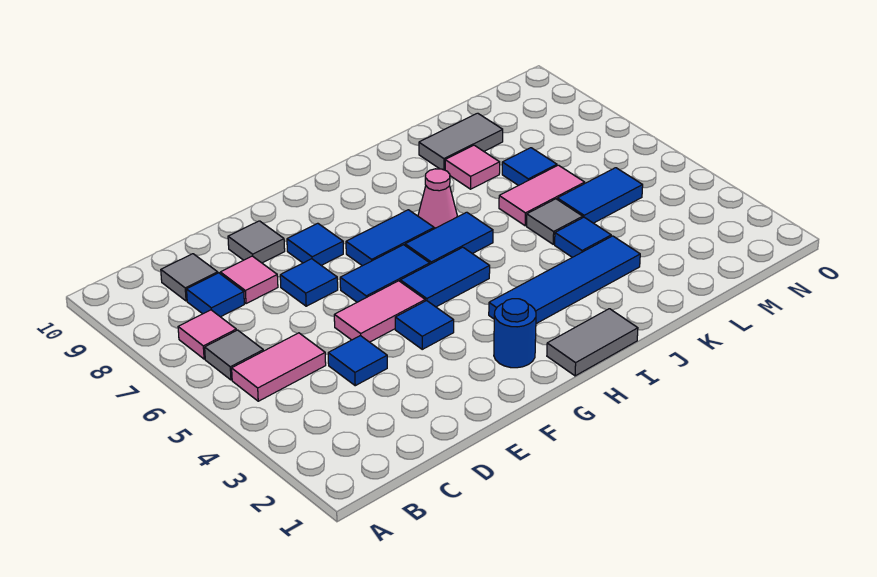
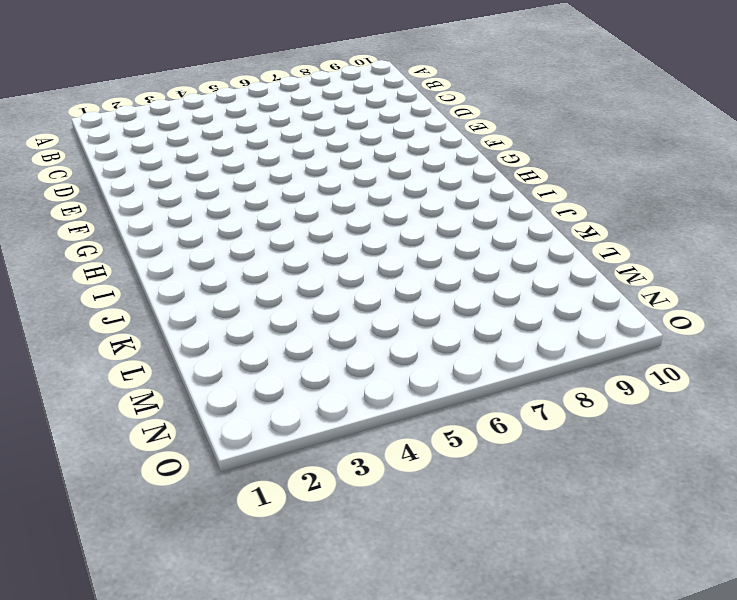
none -> pink tile B5:C5 level 1
none -> grey tile B6 level 1
none -> pink tile B7 level 1

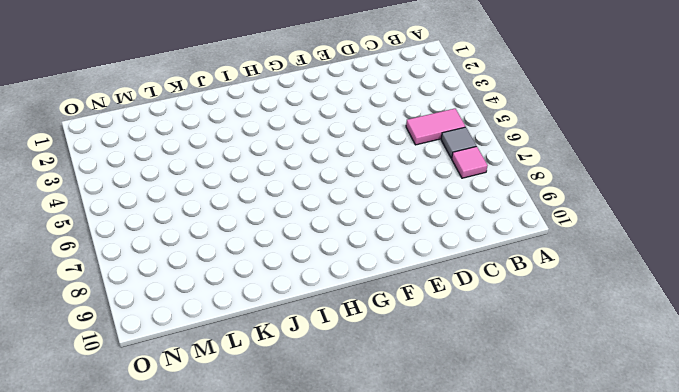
none -> blue tile C8 level 1
none -> grey tile C9 level 1
none -> blue tile D4 level 1

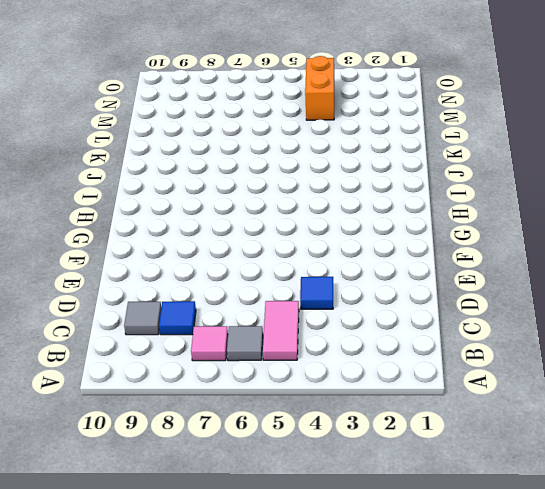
orange brick M4:N4 level 1 -> none
none -> pink tile D8 level 1
none -> pink tile E5:F5 level 1
none -> blue tile E7 level 1

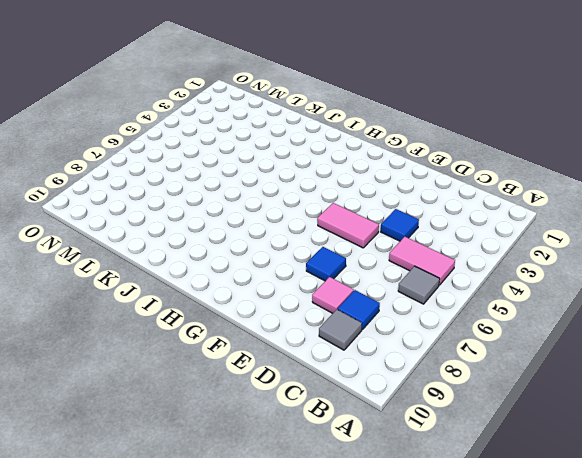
none -> pink tile B7 level 1
none -> grey tile E9 level 1
none -> blue tile F4 level 1

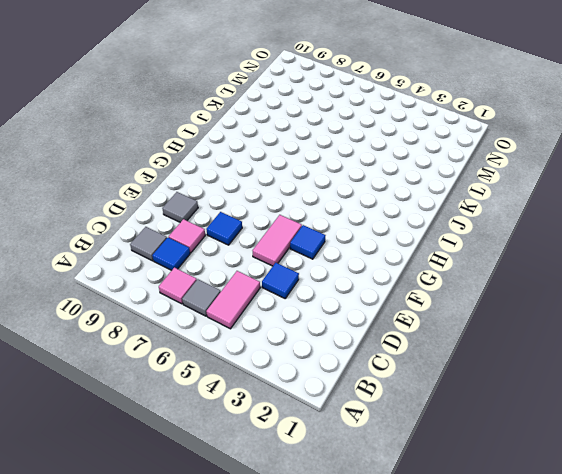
none -> blue tile F6:G6 level 1
none -> blue tile F8 level 1
none -> blue round brick G2 level 1

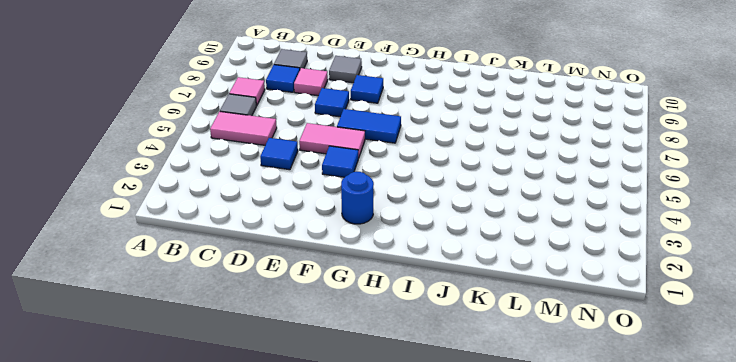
none -> blue tile G5:H5 level 1
none -> blue tile G7:H7 level 1
none -> grey tile H1:I1 level 1

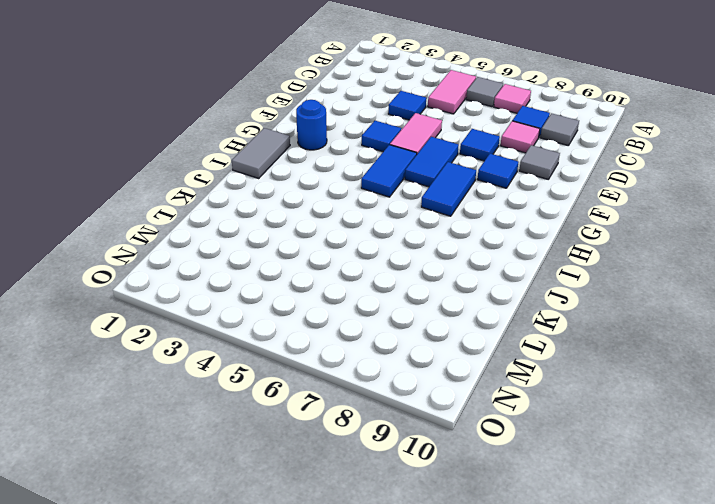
none -> blue tile H3:K3 level 1
none -> blue tile H6:I6 level 1
none -> pink cone I7 level 1

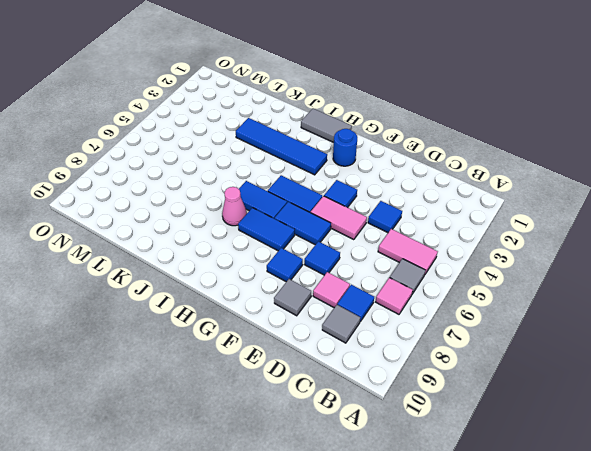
none -> blue tile K4 level 1
none -> grey tile K5 level 1
none -> pink tile K6:L6 level 1

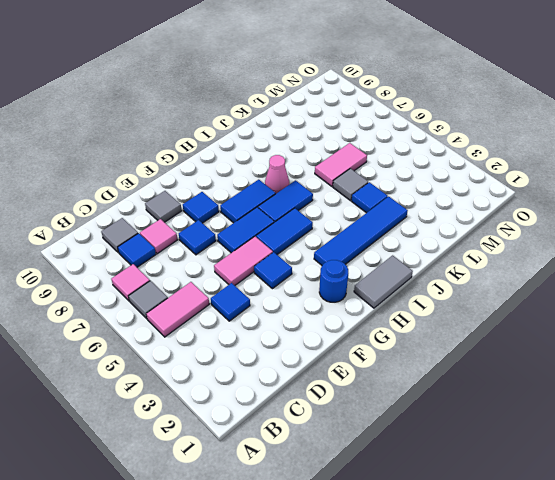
none -> pink tile K8 level 1
none -> grey tile K9:L9 level 1
none -> blue tile L5:M5 level 1

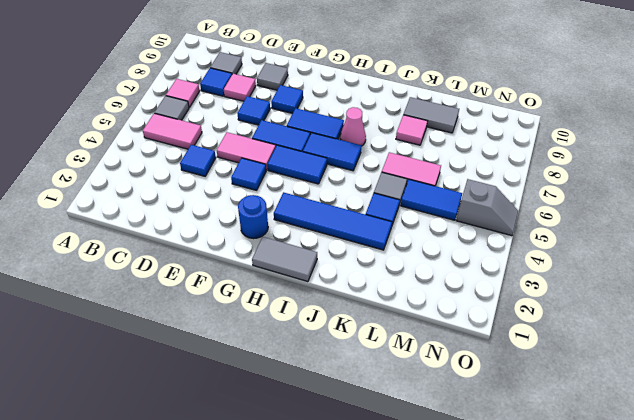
grey slope N5:O5 level 1 top N -> none
none -> blue tile L7 level 1

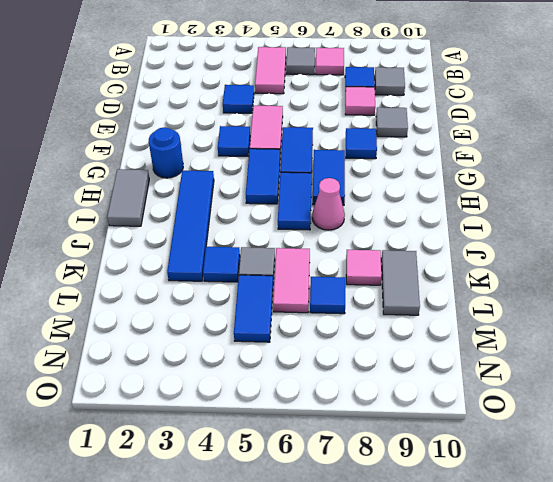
none -> blue tile E7 level 1

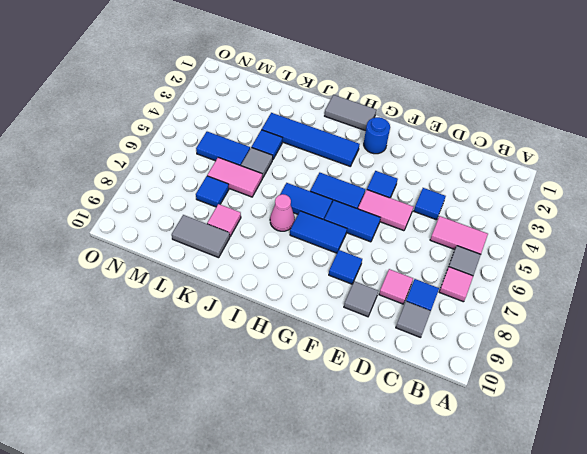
none -> blue tile E7 level 1

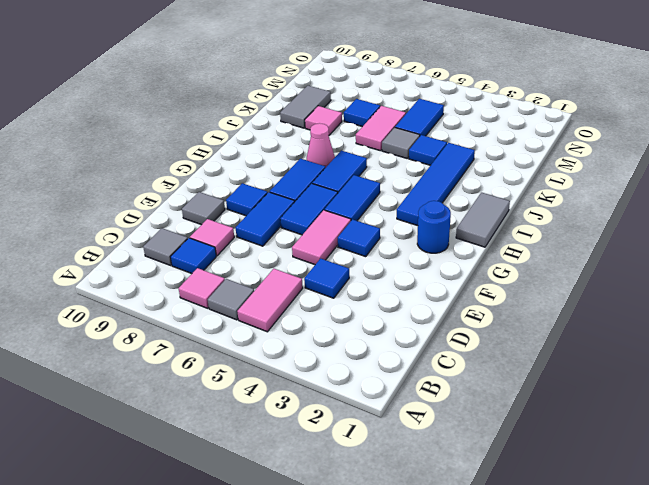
blue tile E7:F7 level 1 -> blue tile E7 level 1

